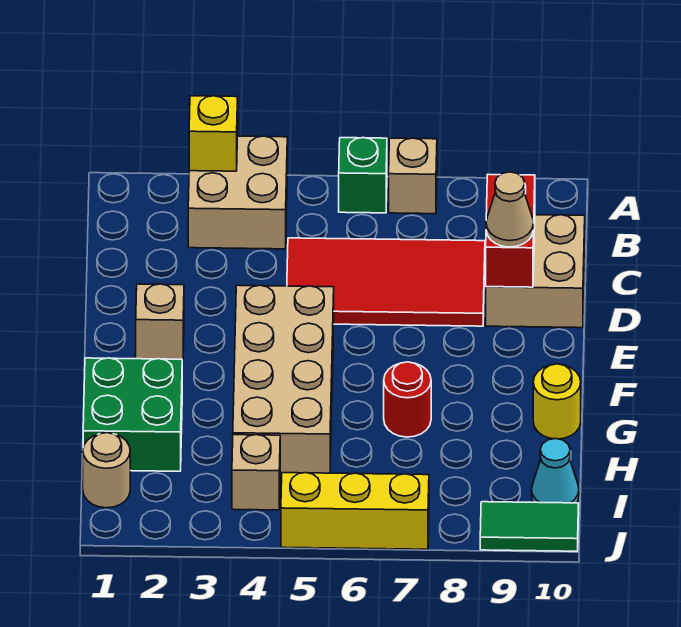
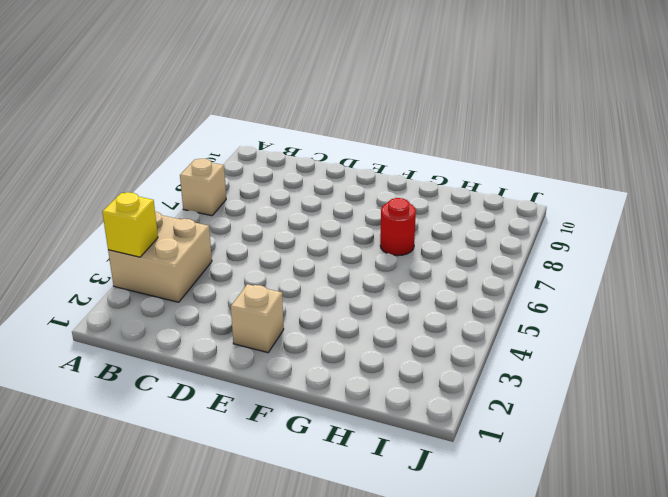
none -> green brick A6 level 1
none -> red tile C5:D8 level 1
none -> tan brick C9:D10 level 1

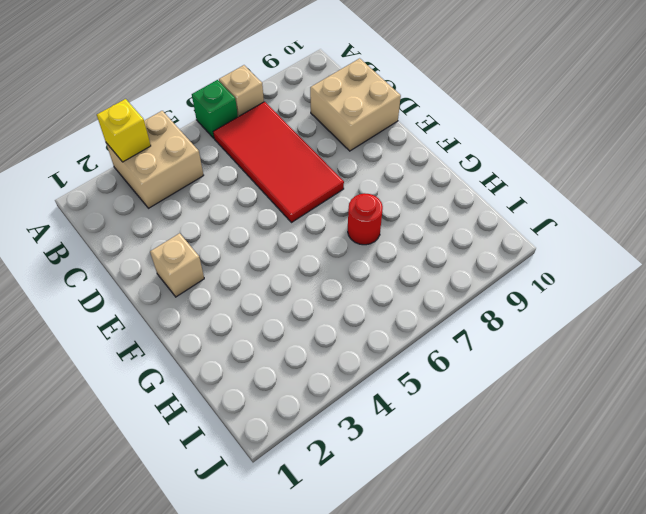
red tile B6:E7 level 1 -> red tile C5:D8 level 1
none -> tan brick E4:H5 level 1
none -> green brick G1:H2 level 1
none -> yellow round brick G10 level 1

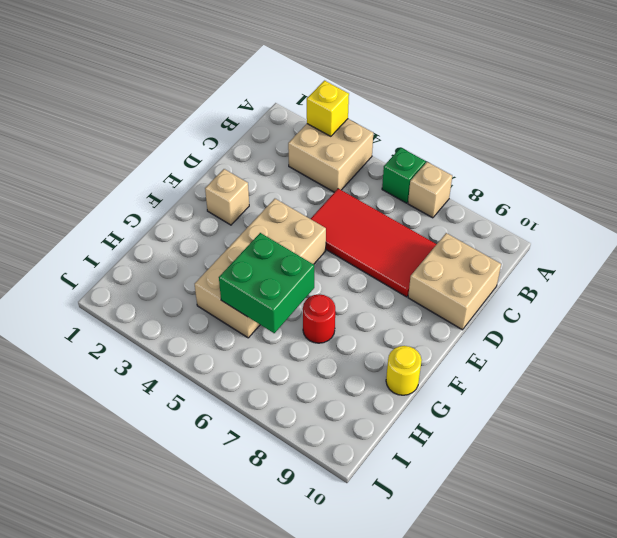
green brick G5:H6 level 2 -> green brick G1:H2 level 1
none -> tan round brick I1 level 1
none -> tan brick I4 level 1
none -> cyan cone I10 level 1

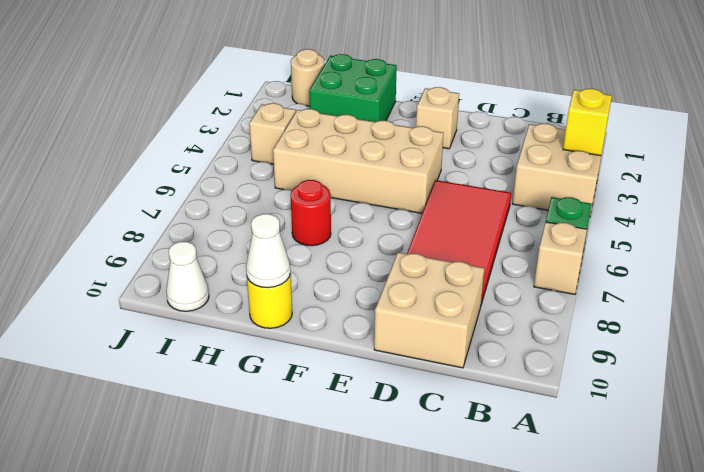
white cone G10 level 2 -> none
white cone I10 level 1 -> cyan cone I10 level 1
none -> yellow brick J5:J7 level 1
none -> green tile J9:J10 level 1
none -> red brick C9:D9 level 2

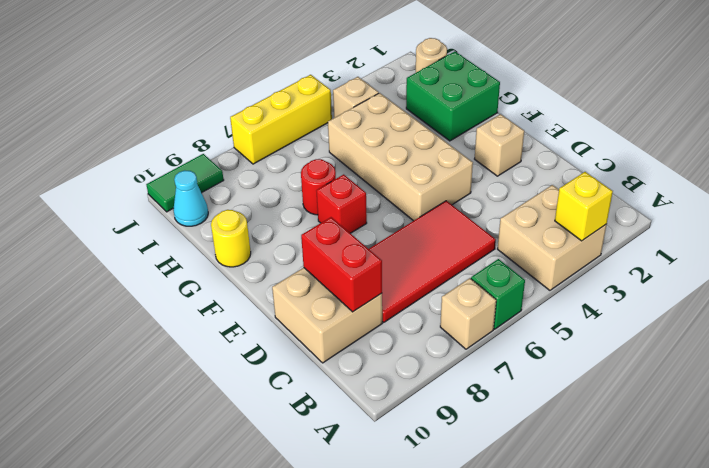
red brick F7 level 1 -> none
none -> tan cone D9 level 3

